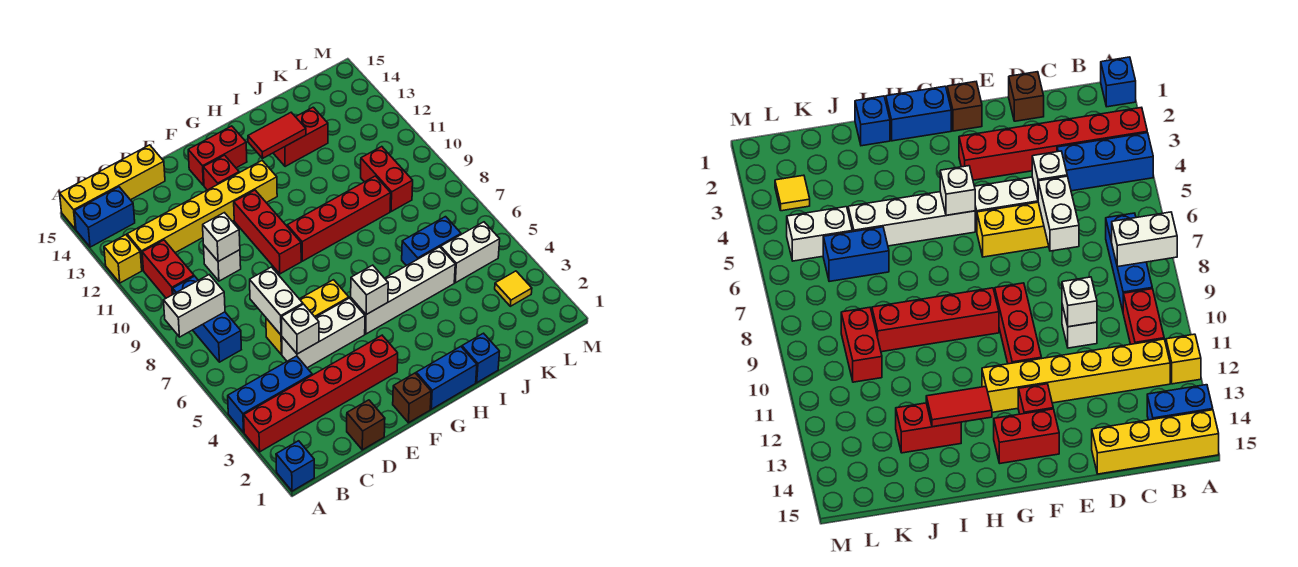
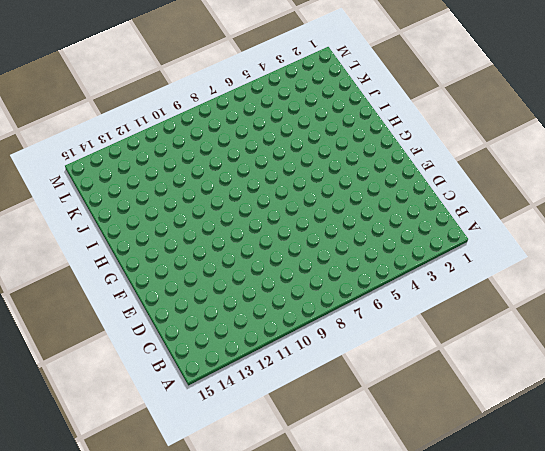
none -> blue brick A1 level 1
none -> red brick A3:F3 level 1
none -> blue brick A4:C4 level 1
none -> yellow brick A12 level 1

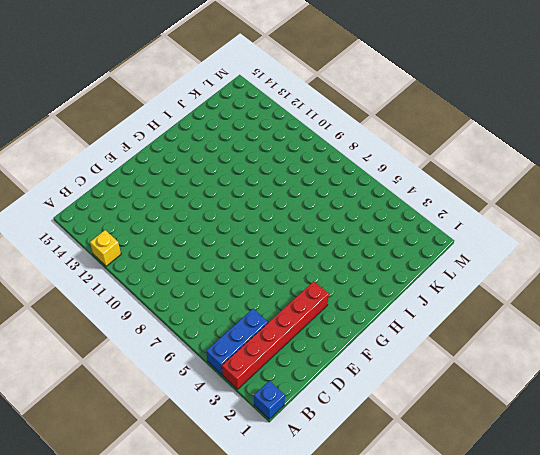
none -> blue brick A14:B14 level 1
none -> yellow brick A15:D15 level 1
none -> blue brick B7:B9 level 1
none -> red brick B10:B11 level 1

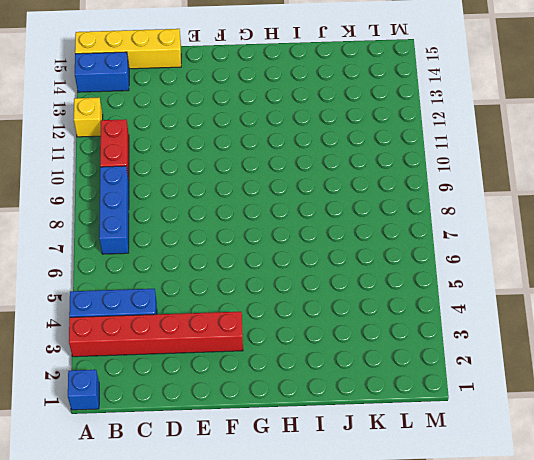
none -> yellow brick B12:G12 level 1
none -> brown brick D1 level 1
none -> white brick D5:F5 level 1
none -> yellow brick D6:F6 level 1

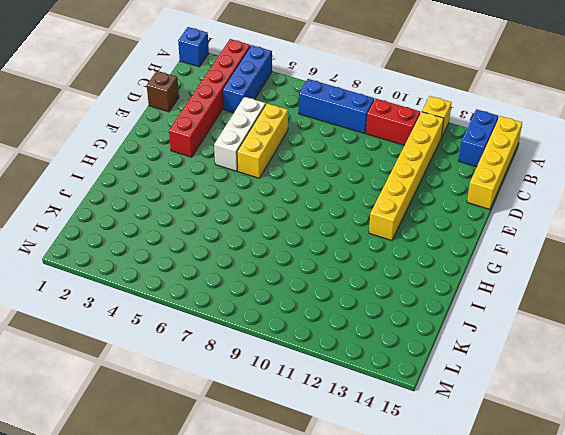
none -> white brick D10 level 1
none -> brown brick F1 level 1
none -> red brick F9:F11 level 1
none -> red brick F13 level 1

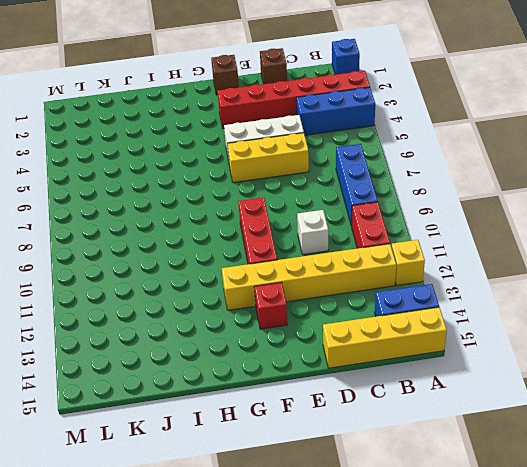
none -> red brick F14:G14 level 1
none -> blue brick G1:H1 level 1
none -> white brick G5:J5 level 1
none -> red brick G9:J9 level 1

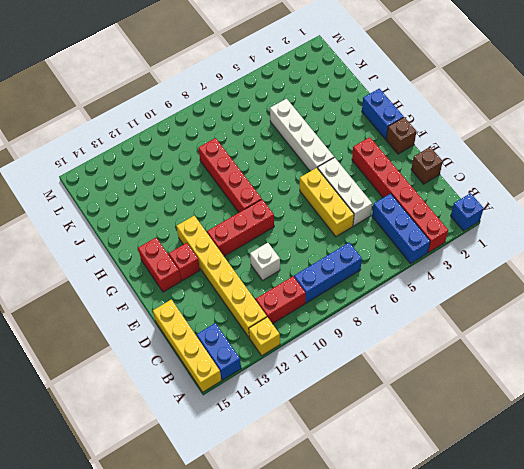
none -> blue brick I1 level 1
none -> red brick I13:J13 level 1
none -> blue brick J6:K6 level 1
none -> white brick K5:L5 level 1

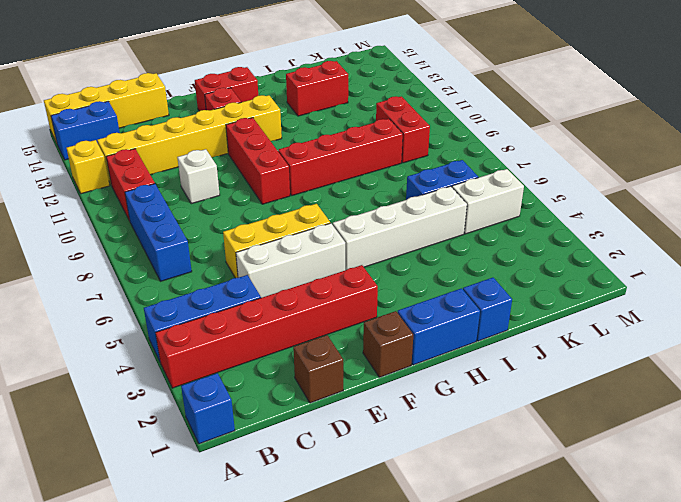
none -> yellow tile L3 level 1
none -> white brick A8:B8 level 2
none -> white brick D5 level 2
none -> white brick D6:D7 level 2

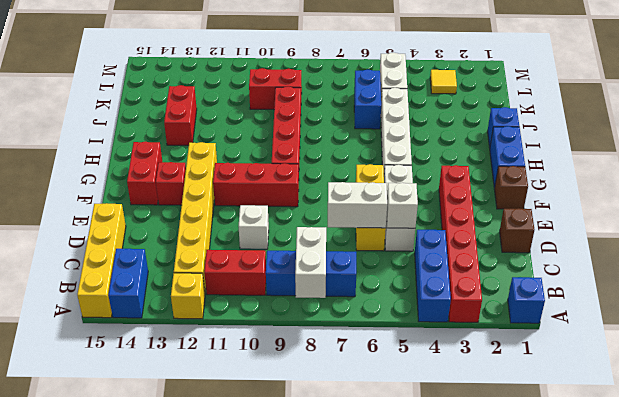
none -> white brick D10 level 2
none -> white brick G5 level 2
none -> red tile H13:I13 level 2

